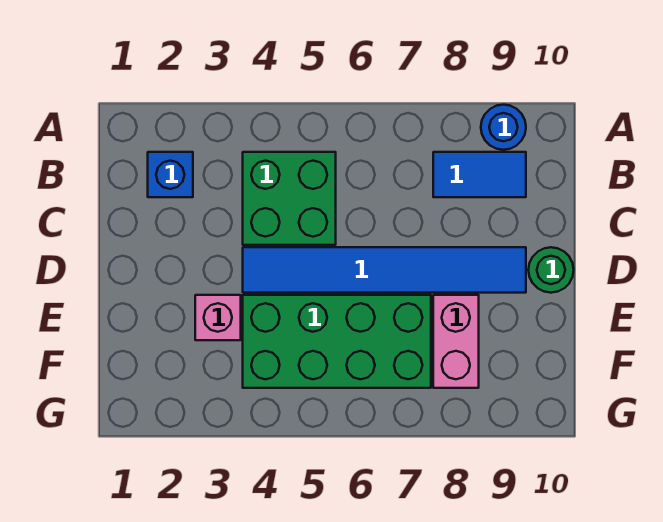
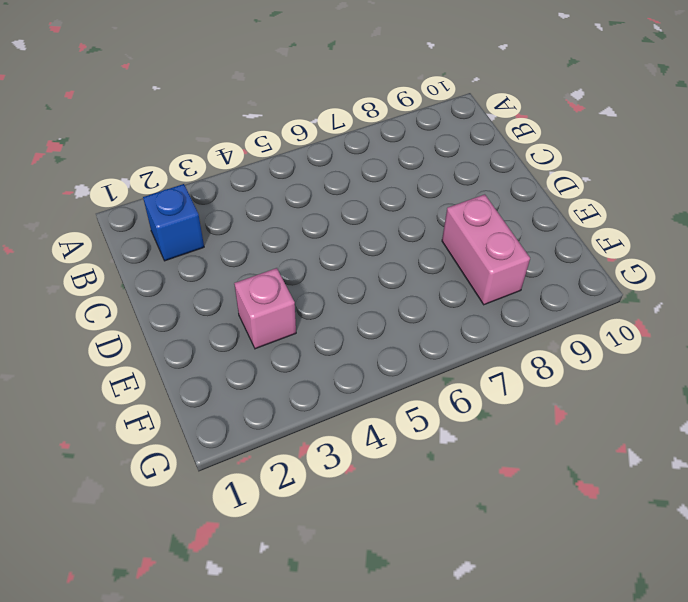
none -> blue round brick A9 level 1
none -> green brick B4:C5 level 1

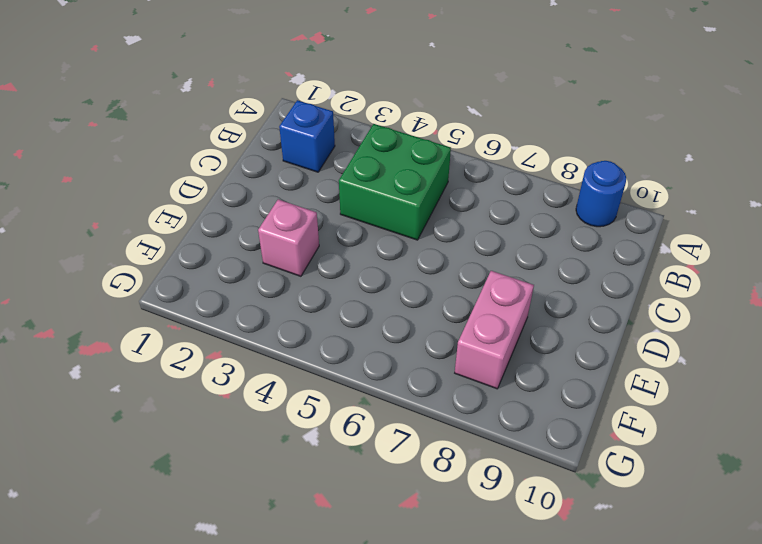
none -> blue tile B8:B9 level 1
none -> blue tile D4:D9 level 1

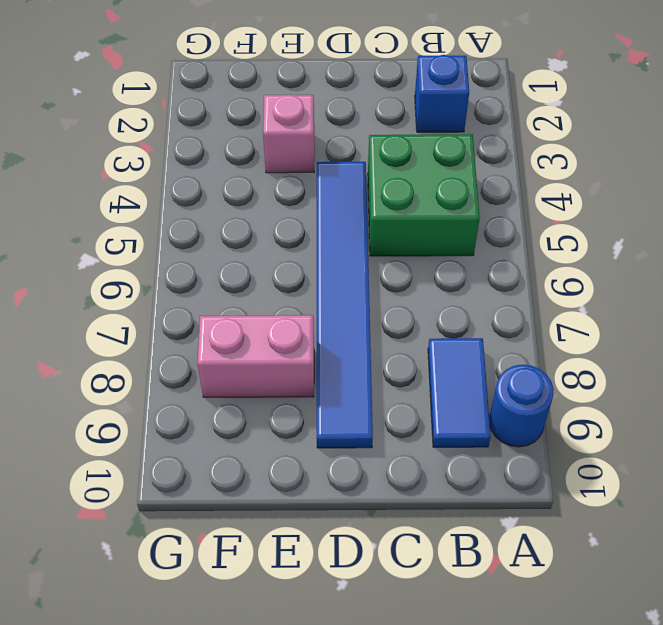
none -> green round brick D10 level 1
none -> green brick E4:F7 level 1

